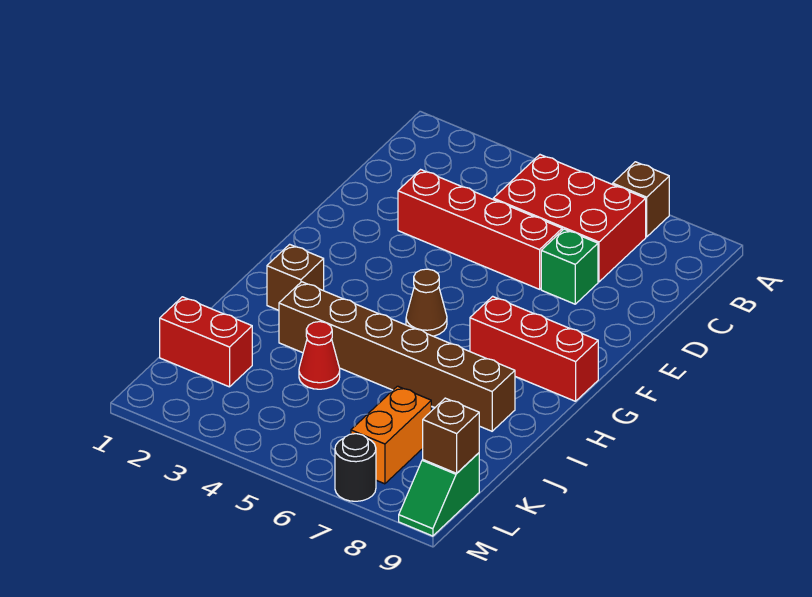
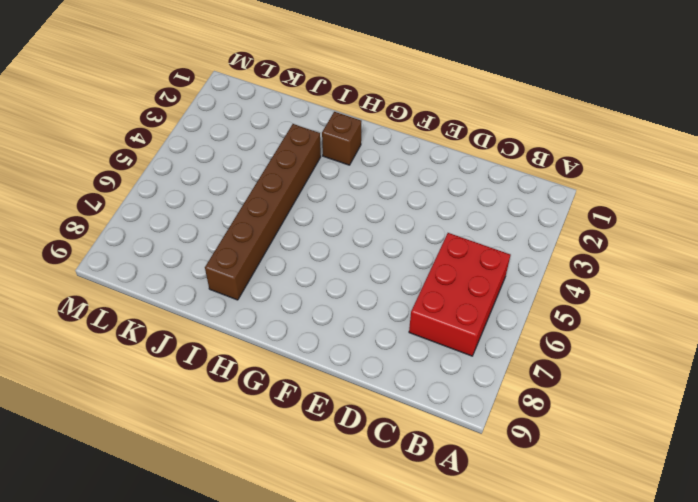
none -> brown brick A7 level 1
none -> red brick D3:D6 level 1
none -> green brick D7 level 1

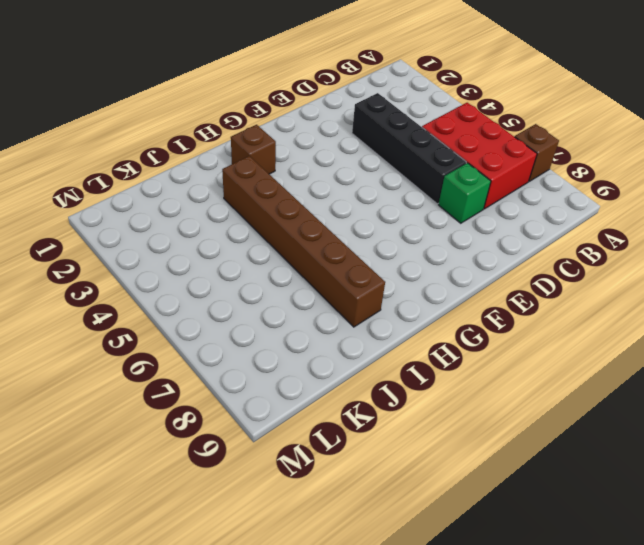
black brick D3:D6 level 1 -> red brick D3:D6 level 1
none -> brown cone G5 level 1
none -> red brick G7:G9 level 1
none -> red cone J4 level 1

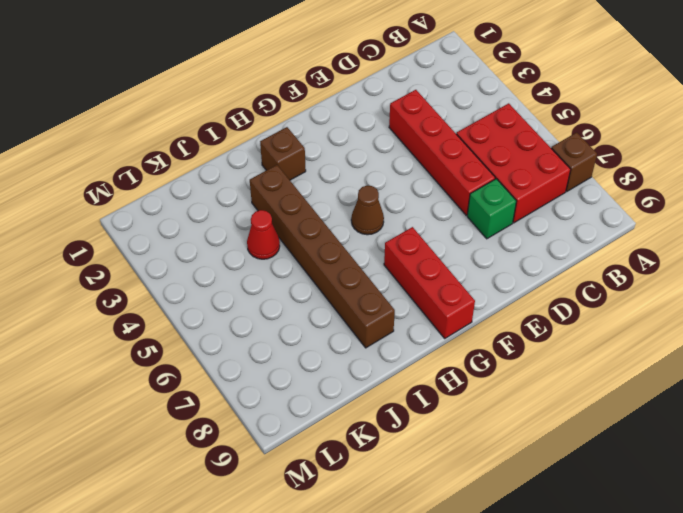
none -> red brick K1:K2 level 1
none -> orange brick K7:L7 level 1
none -> green slope L9:M9 level 1 top L

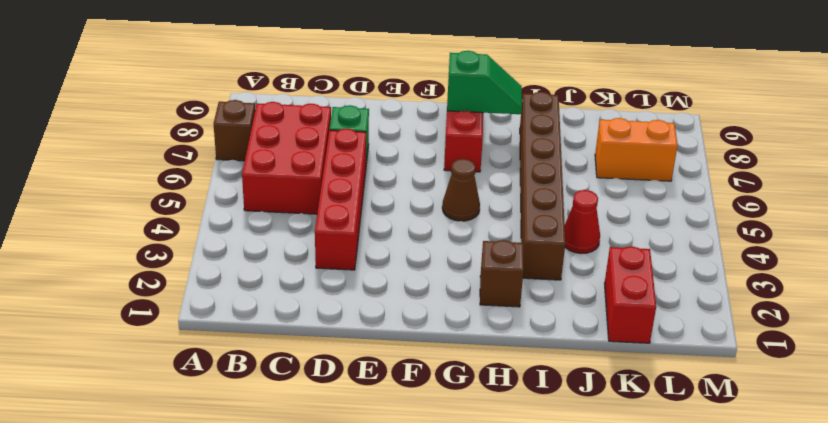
green slope G8:H8 level 2 top G -> green slope L9:M9 level 1 top L
none -> black round brick M7 level 1
none -> brown brick L9 level 2

